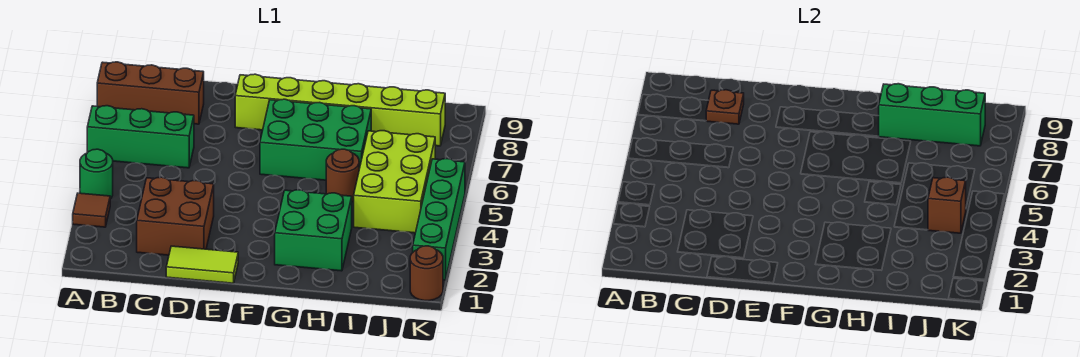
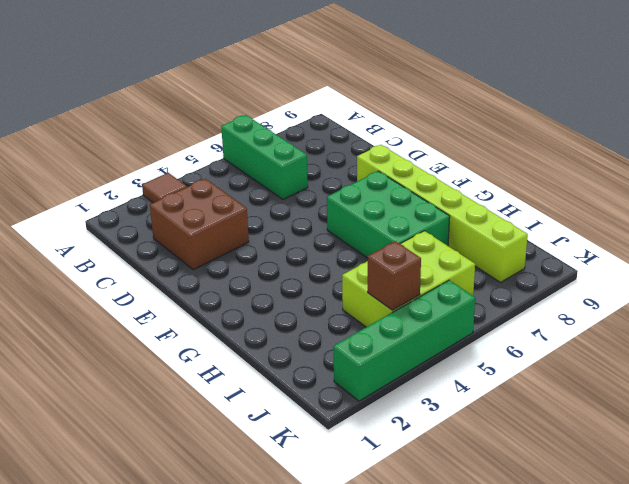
none -> green round brick A4 level 1
none -> brown brick A8:C8 level 1
none -> lime tile D1:E1 level 1

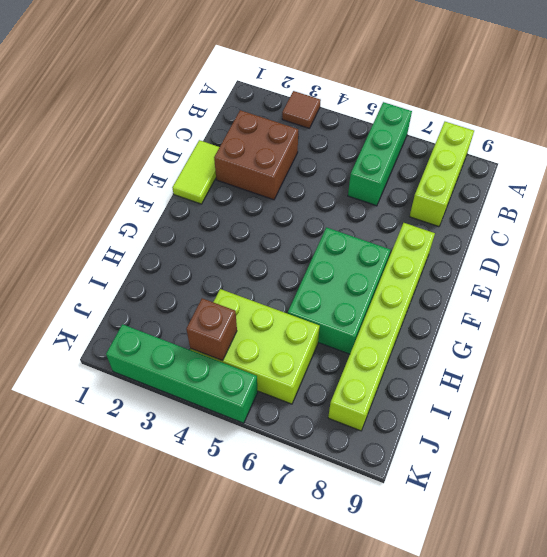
lime brick A8:C8 level 1 -> brown brick A8:C8 level 1
none -> green round brick A4 level 1
none -> green brick G2:H3 level 1
none -> brown round brick H5 level 1

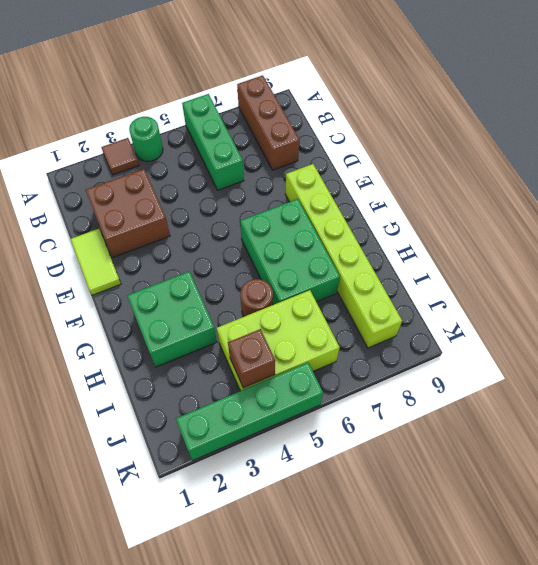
none -> brown round brick K1 level 1
none -> brown plate C8 level 2
none -> green brick H8:J8 level 2

